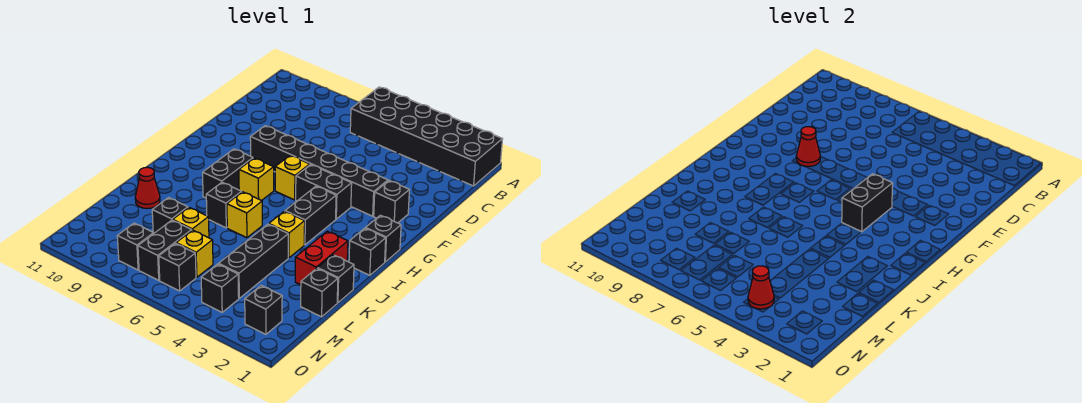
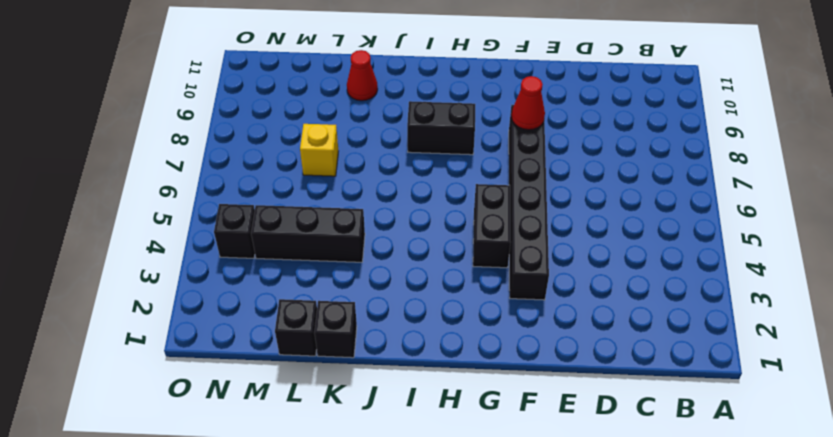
none -> black brick A1:B6 level 1
none -> black brick F2 level 1
none -> yellow brick G6 level 1

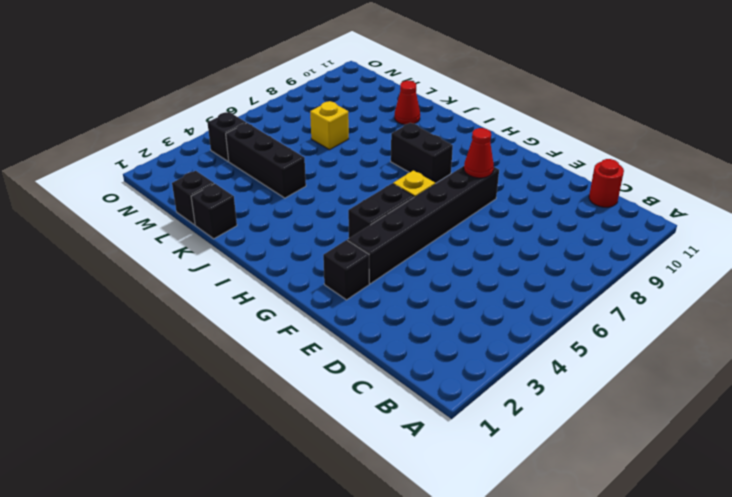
red round brick C11 level 1 -> none
none -> black brick A1:B6 level 1
none -> black brick H1 level 1
none -> black brick H4:I4 level 1

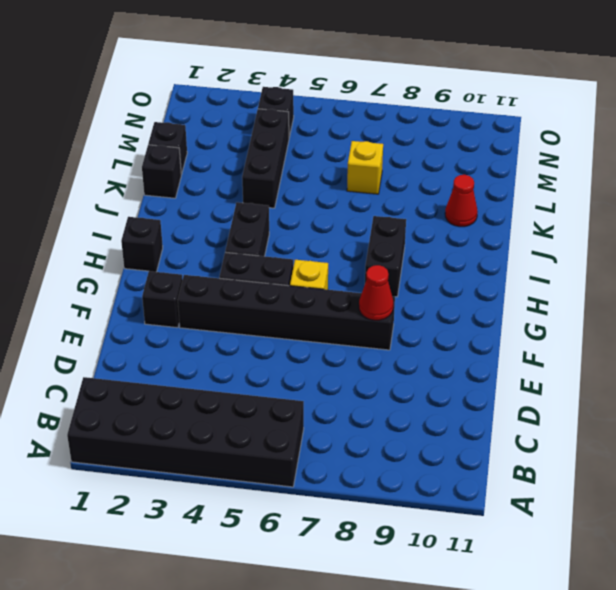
none -> yellow brick H7 level 1
none -> black brick I1 level 1
none -> red brick J2:K2 level 1

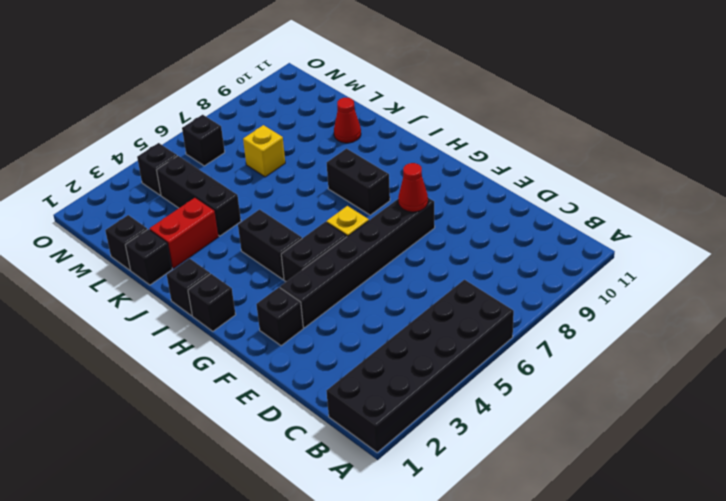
red brick K2:K3 level 1 -> red brick J2:K2 level 1
none -> yellow brick H7 level 1
none -> yellow brick J4 level 1
none -> yellow brick J6 level 1

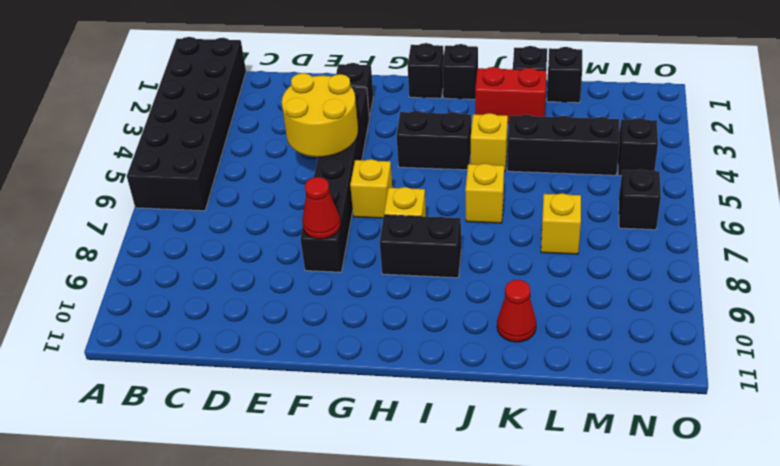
yellow round brick E4:F5 level 2 -> none
none -> black brick G4:G5 level 1
none -> black brick J7 level 1
none -> black brick L8 level 1

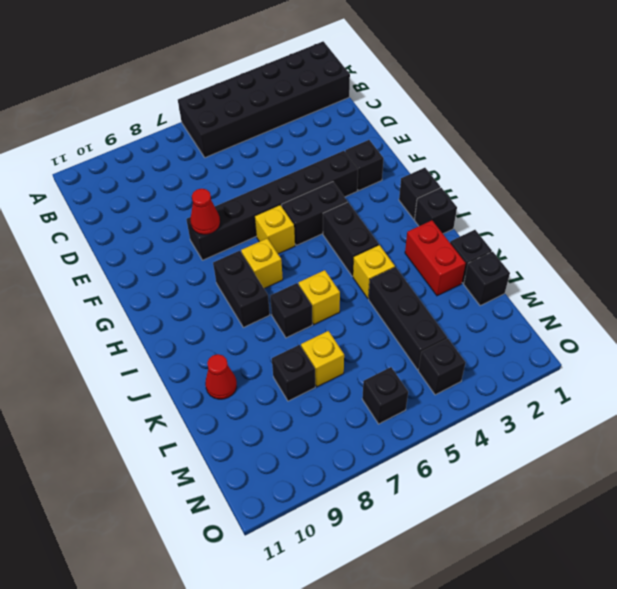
none -> yellow brick M6 level 1
none -> black brick M7:N7 level 1
none -> black brick N2 level 1

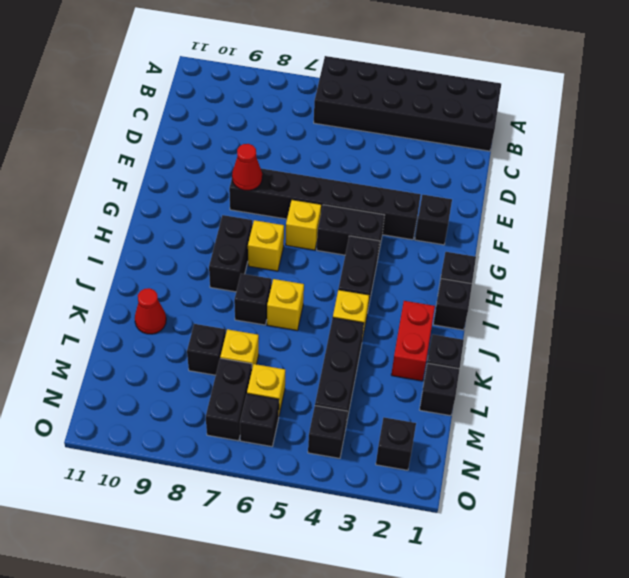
none -> black brick N8 level 1
none -> black brick G4:H4 level 2
none -> red cone N4 level 2

